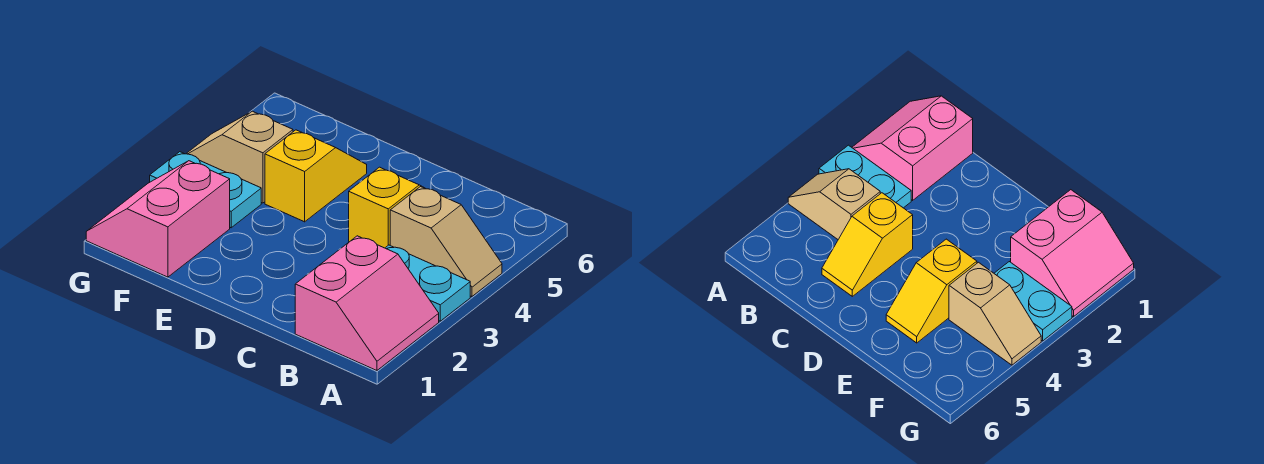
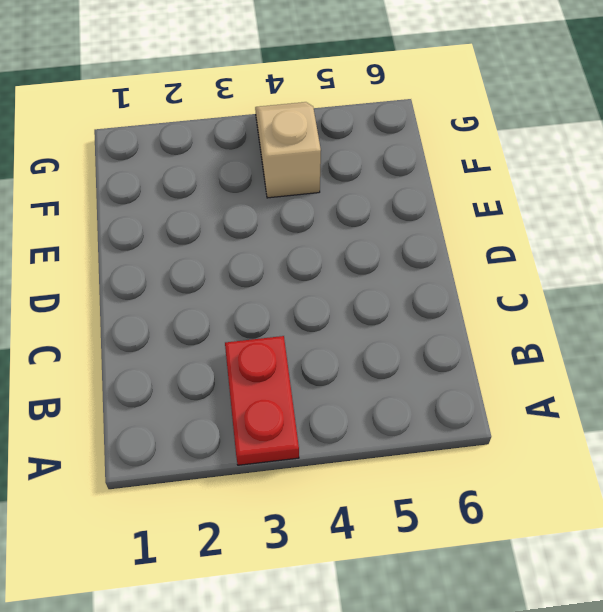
red plate A3:B3 level 1 -> cyan plate A3:B3 level 1
none -> pink slope A1:B2 level 1 top B
none -> tan slope A4:B4 level 1 top B

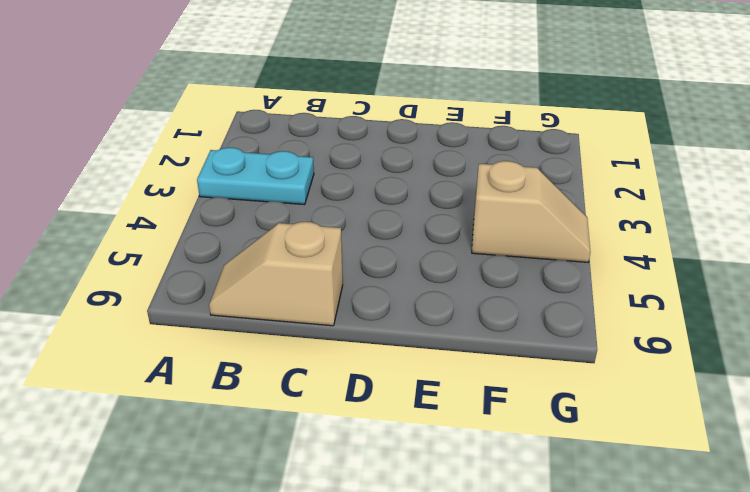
tan slope B6:C6 level 1 top C -> tan slope A4:B4 level 1 top B
none -> pink slope A1:B2 level 1 top B
none -> yellow slope C4:C5 level 1 top 4

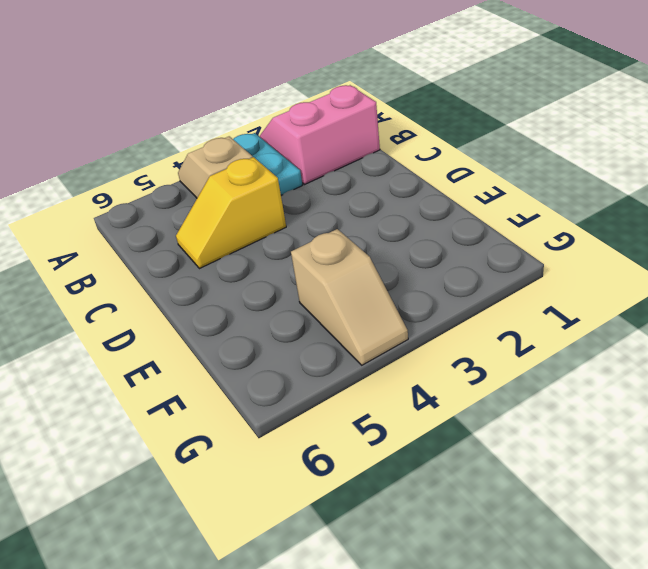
none -> yellow slope E4:E5 level 1 top 4
none -> pink slope F1:G2 level 1 top F

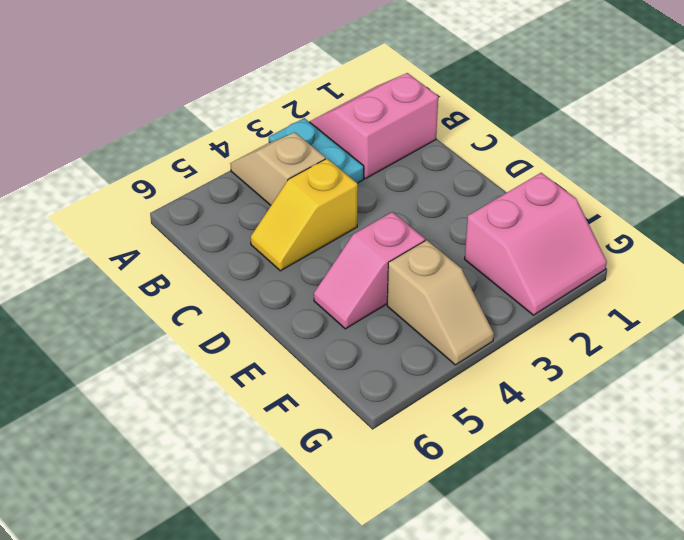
pink slope E4:E5 level 1 top 4 -> yellow slope E4:E5 level 1 top 4
none -> cyan plate F3:G3 level 1

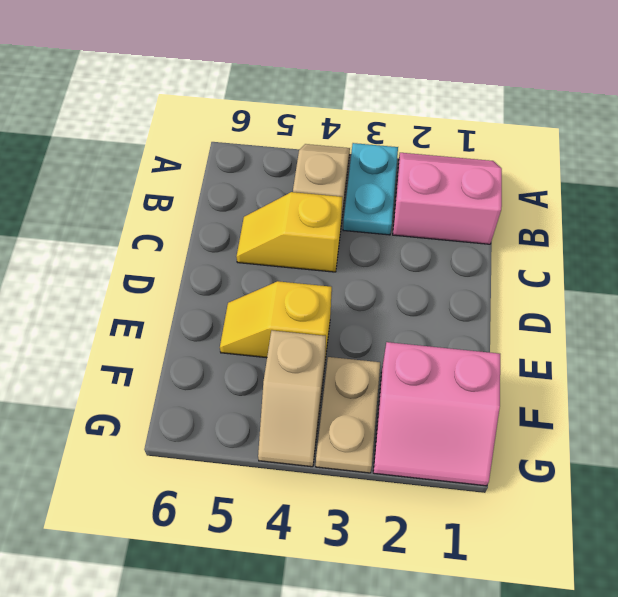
tan plate F3:G3 level 1 -> cyan plate F3:G3 level 1

